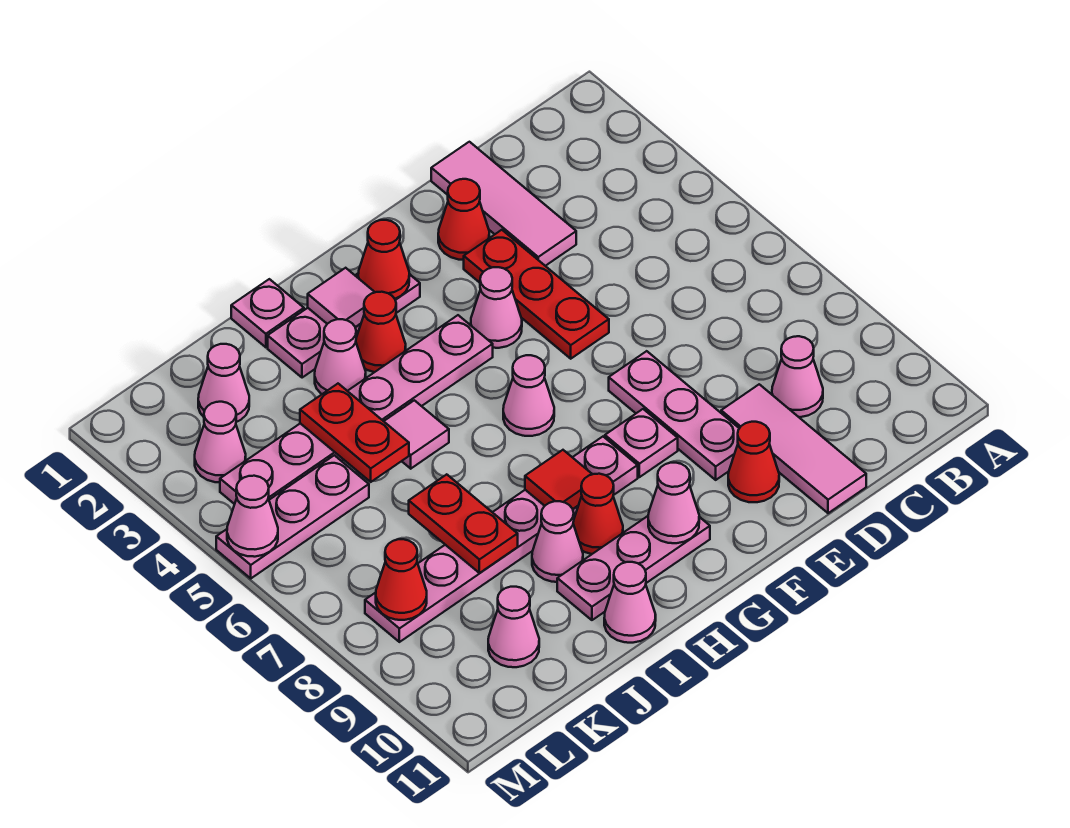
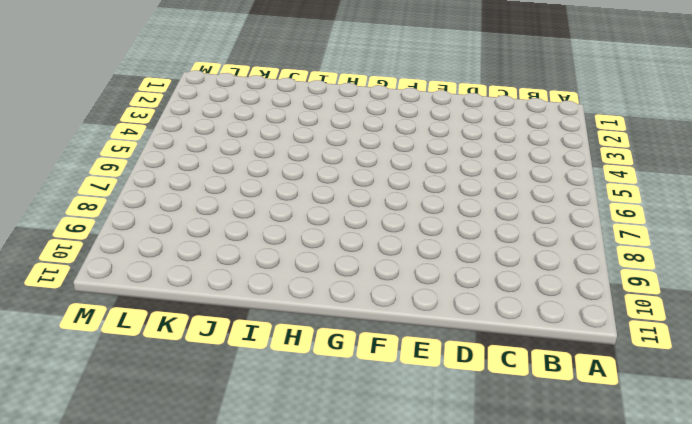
none -> pink cone C9 level 1
none -> pink tile D1:D3 level 1
none -> pink tile D9:D11 level 1
none -> red cone E2 level 1

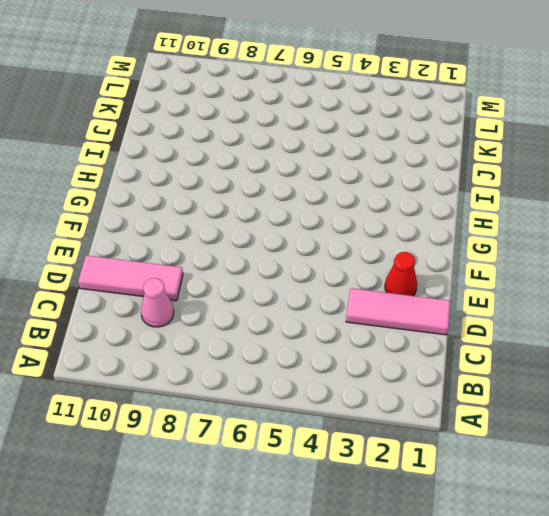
none -> red plate E3:E5 level 1
none -> pink plate E7:E9 level 1
none -> red cone E10 level 1
none -> pink cone F4 level 1

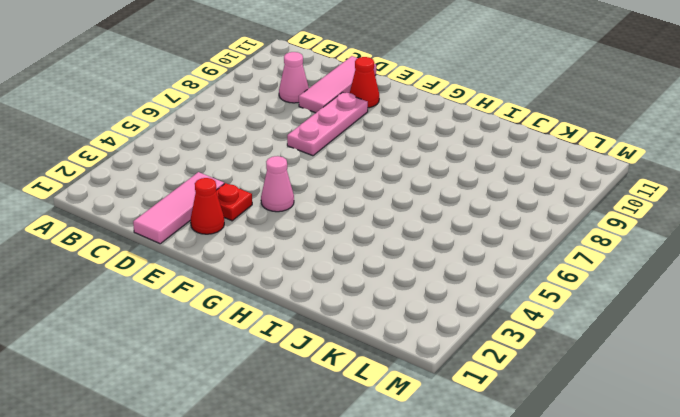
red plate E3 level 1 -> red plate E3:E5 level 1
none -> pink plate F8 level 1
none -> pink plate G2:I2 level 1
none -> pink plate G4:L4 level 1
none -> pink cone G6 level 1

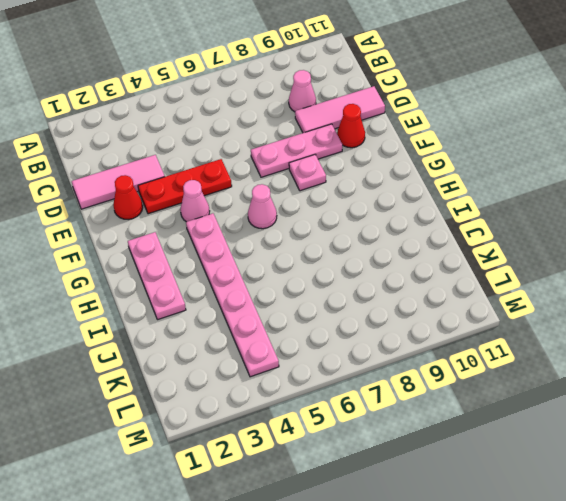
none -> pink plate G8:L8 level 1
none -> pink plate G10:I10 level 1
none -> red cone H3 level 1
none -> red cone H9 level 1

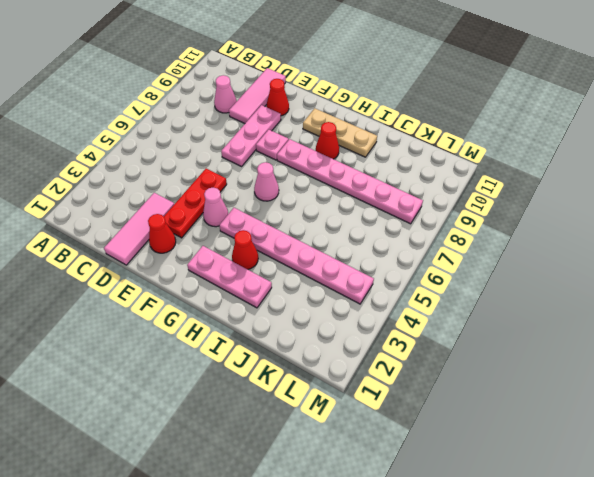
tan plate G10:I10 level 1 -> pink plate G10:I10 level 1
none -> pink plate I1 level 1
none -> pink cone I3 level 1
none -> pink tile I5 level 1
none -> pink cone I9 level 1

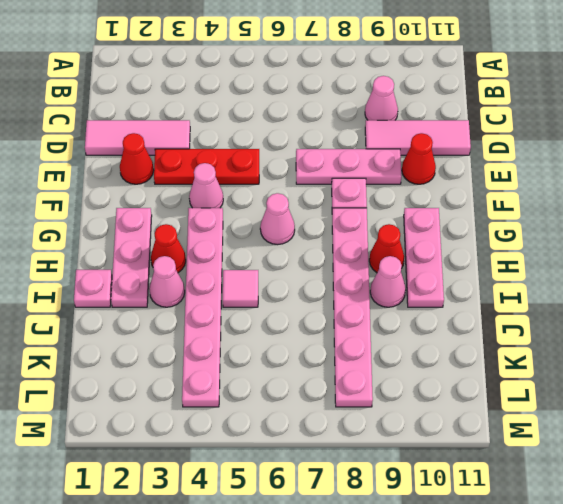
none -> pink cone I11 level 1
none -> pink cone K2 level 1
none -> pink plate K5:M5 level 1
none -> pink cone K10 level 1

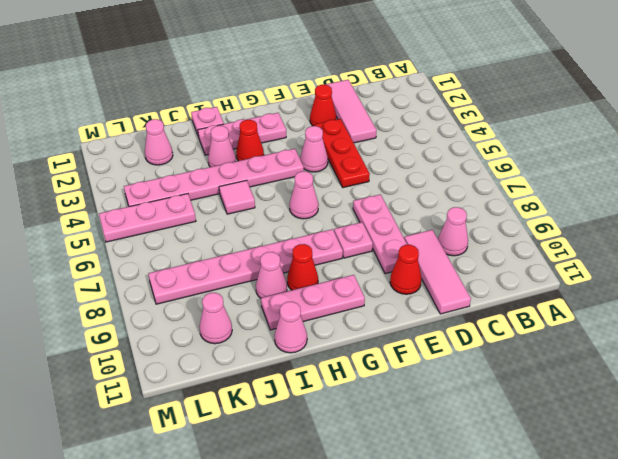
none -> pink cone L3 level 1
none -> red cone G2 level 2
none -> pink cone G10 level 2
none -> pink tile H2 level 2

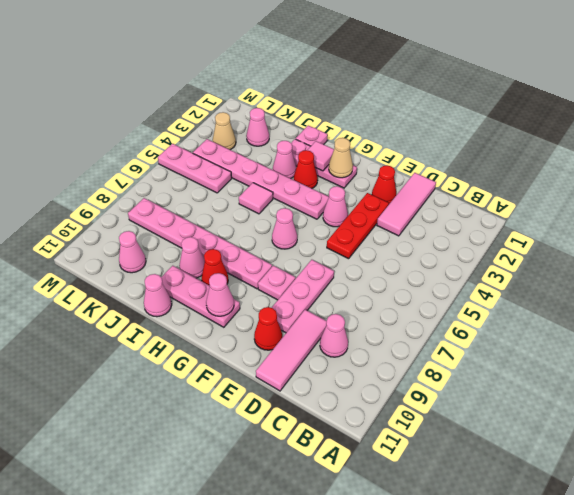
tan cone G2 level 2 -> red cone G2 level 2
tan cone L3 level 1 -> pink cone L3 level 1
none -> red tile H8 level 2
none -> red plate J4:J5 level 2
none -> red plate J7:J8 level 2
none -> red cone L8 level 2

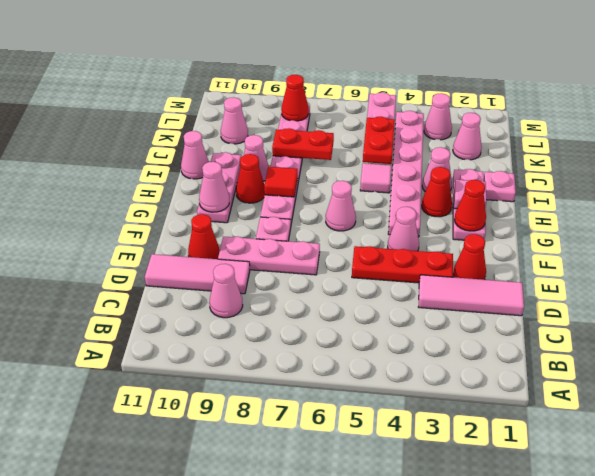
red plate J5:K5 level 2 -> red plate J4:J5 level 2
none -> pink cone M5 level 2

